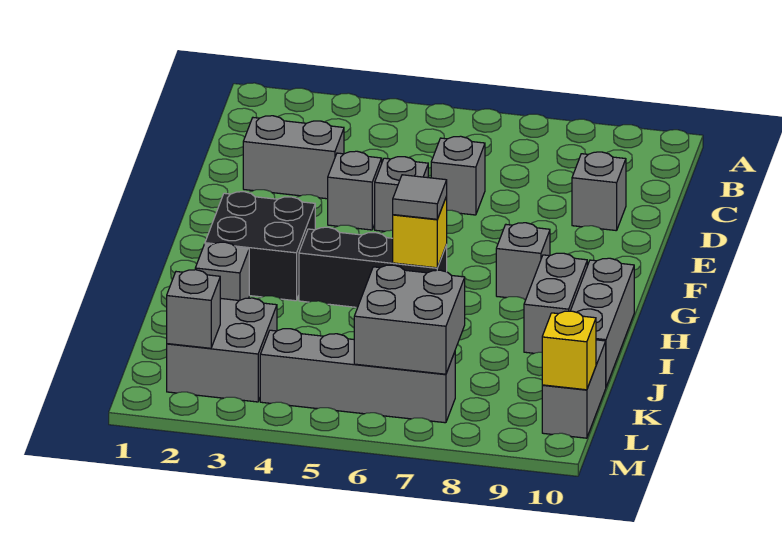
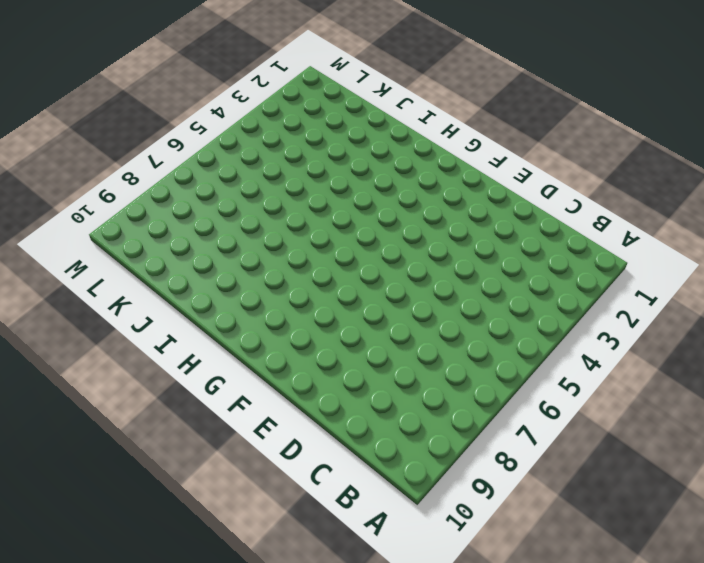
none -> grey brick D2:D3 level 1
none -> grey brick D6 level 1
none -> grey brick D9 level 1

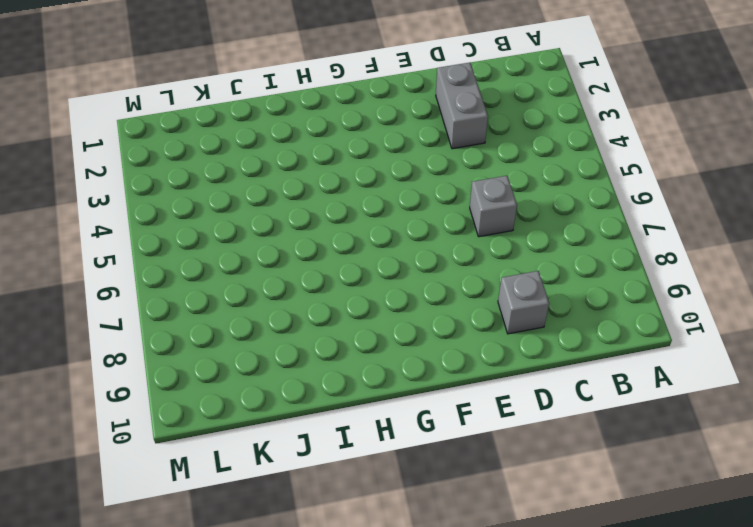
none -> grey brick E4 level 1
none -> grey brick E5 level 1
none -> black brick G2:H3 level 1

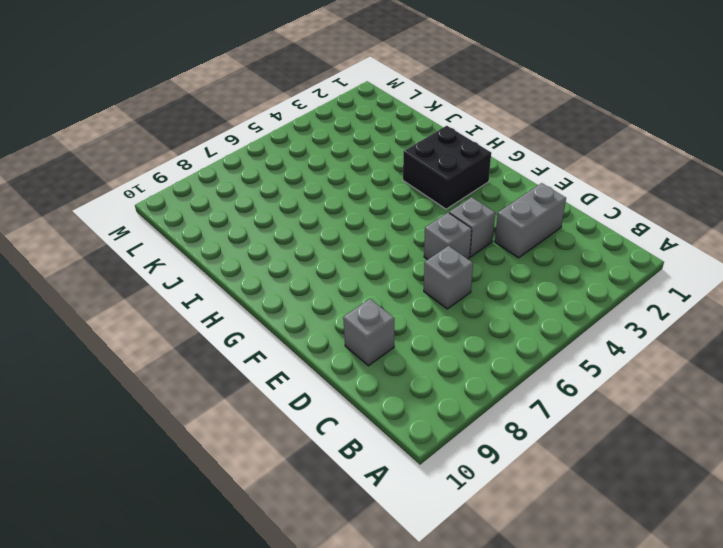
none -> grey brick G8 level 1
none -> black brick H4:H6 level 1
none -> grey brick H9:I9 level 1

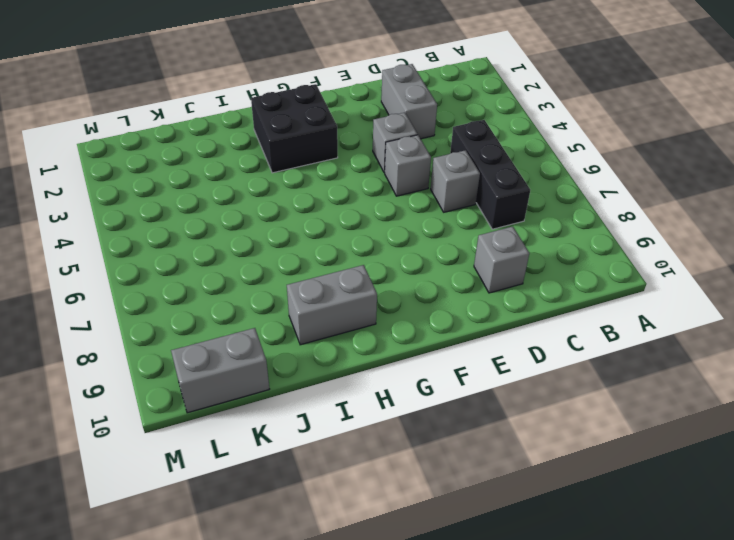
black brick C5:C7 level 1 -> black brick H4:H6 level 1
none -> grey brick G8 level 1
none -> grey brick H10:J10 level 1
none -> grey brick I2 level 1

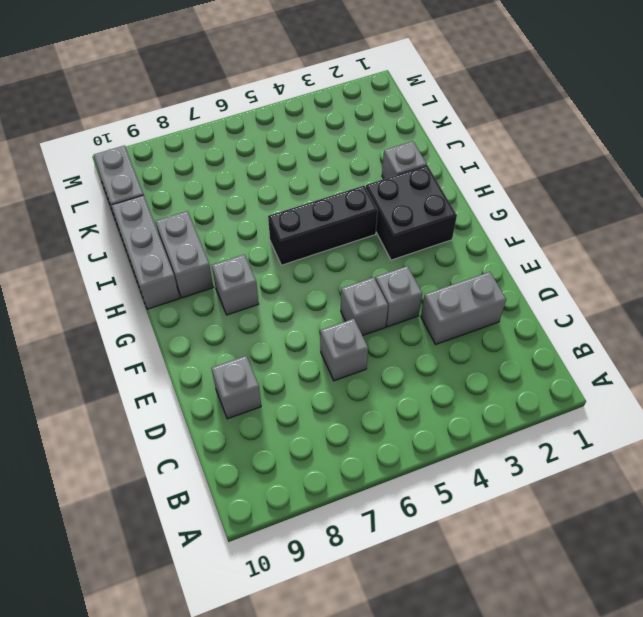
none -> grey brick K2:L3 level 1
none -> grey brick L4:L7 level 1
none -> yellow brick H6 level 2

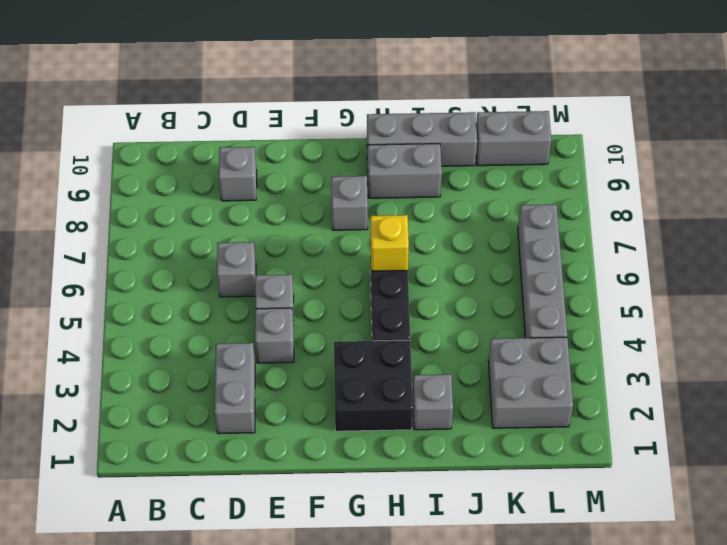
none -> grey brick K6:L7 level 2
none -> grey brick L2 level 2
none -> yellow brick L10 level 2

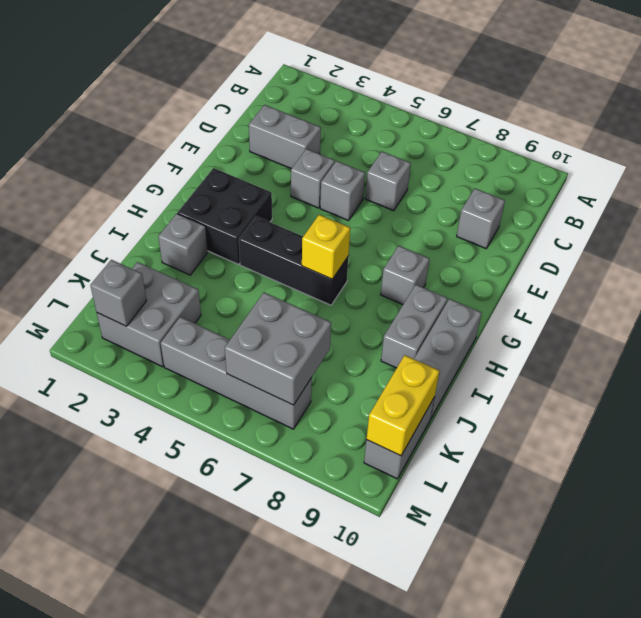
yellow brick K10:L10 level 2 -> yellow brick L10 level 2
none -> grey tile H6 level 3

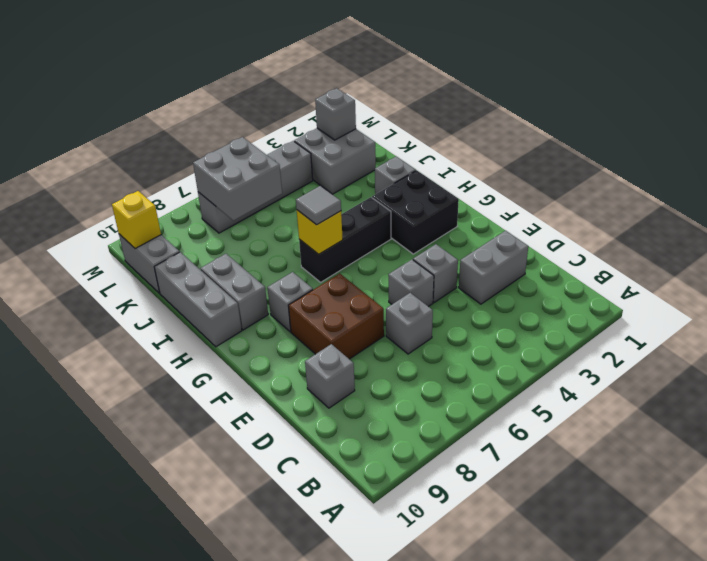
brown brick E7:F8 level 1 -> none

